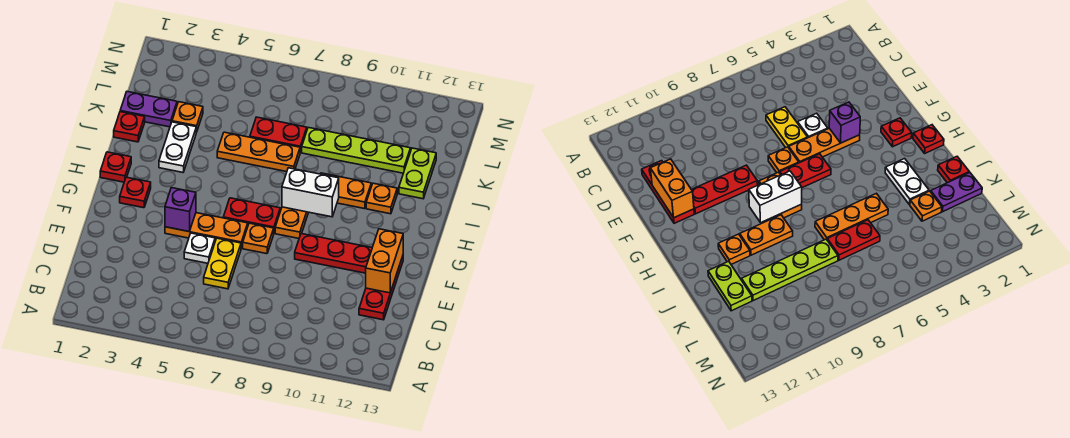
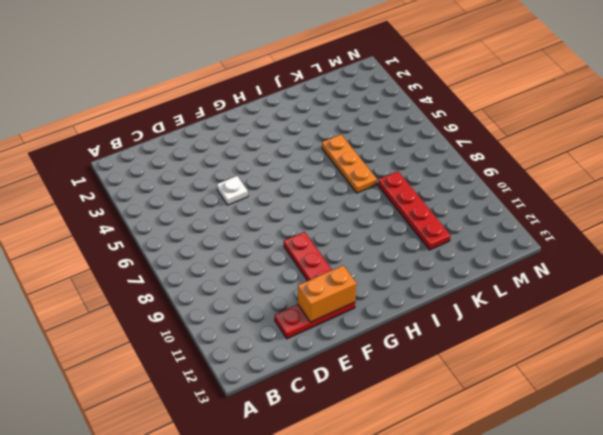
red plate K8:K11 level 1 -> lime plate K8:K11 level 1
none -> yellow plate D6:E6 level 1
none -> orange plate F4:F6 level 1
none -> orange plate F7 level 1

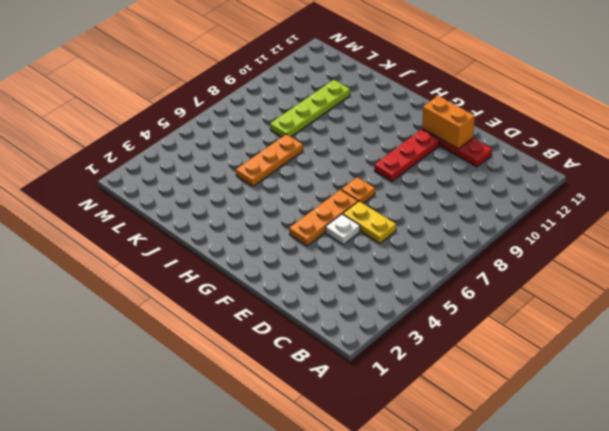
none -> red plate G2 level 1
none -> red plate G6:G7 level 1
none -> orange plate G8:H8 level 1

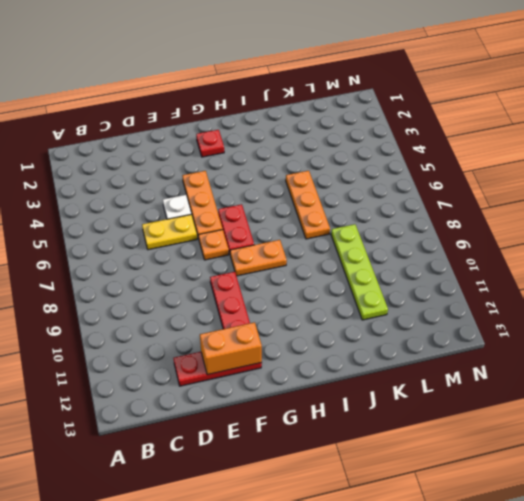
none -> red plate H1 level 1
none -> white plate I3:J3 level 1
none -> orange plate I9:I10 level 1

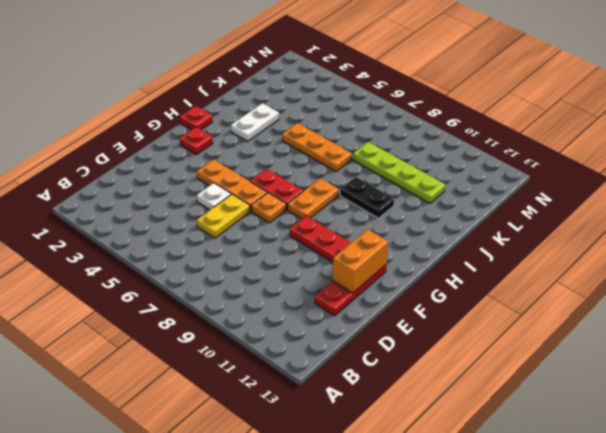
black plate I9:I10 level 1 -> orange plate I9:I10 level 1
none -> orange plate I11 level 1
none -> red plate J1 level 1
none -> lime plate J12:K12 level 1

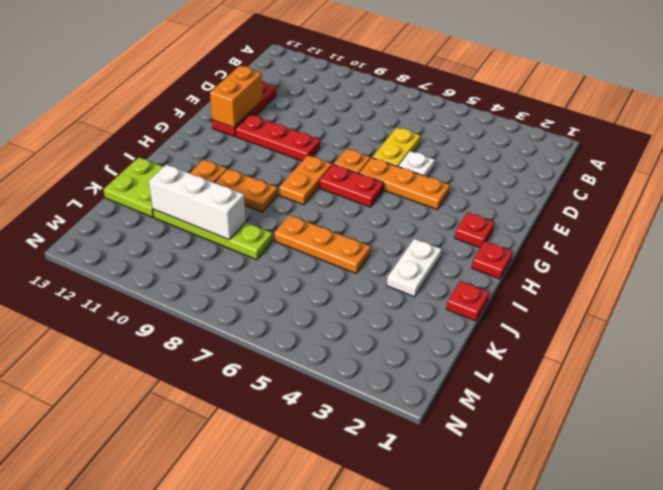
lime plate J12:K13 level 1 -> lime plate J12:K12 level 1
white brick K9:K11 level 2 -> none
none -> purple plate K1:K2 level 1
none -> orange plate K3 level 1
none -> red plate K6:K7 level 1

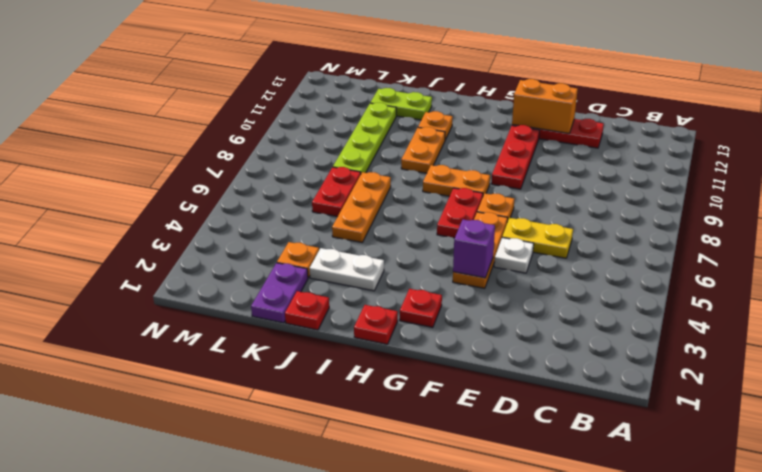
none -> white brick H8:H9 level 2

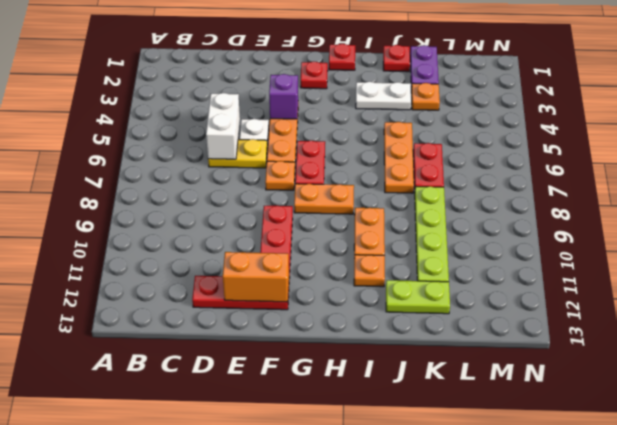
white brick D5:D6 level 2 -> white brick H8:H9 level 2

